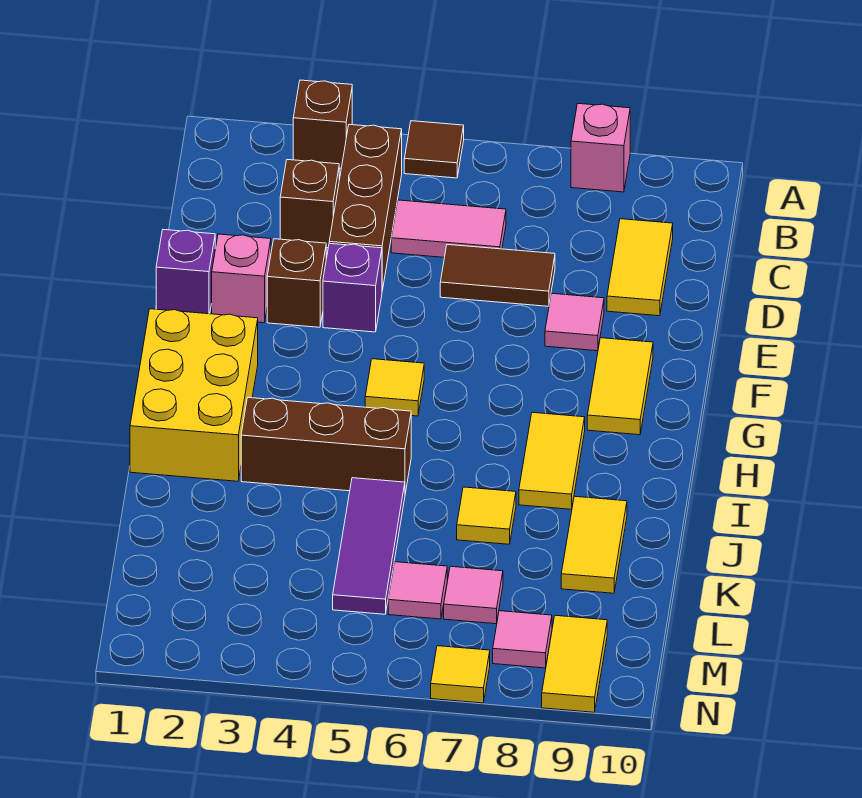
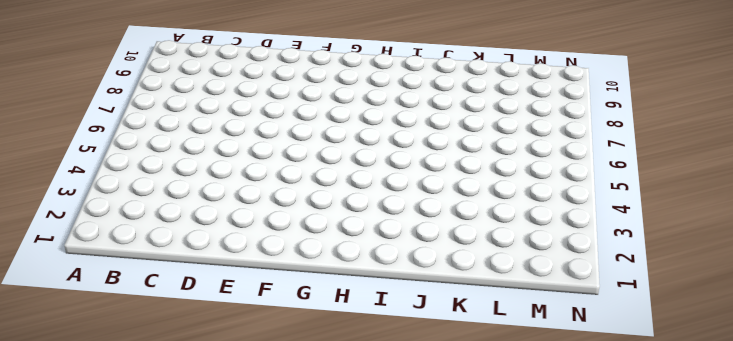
none -> brown brick A3 level 1
none -> brown tile A5 level 1
none -> pink brick A8 level 1

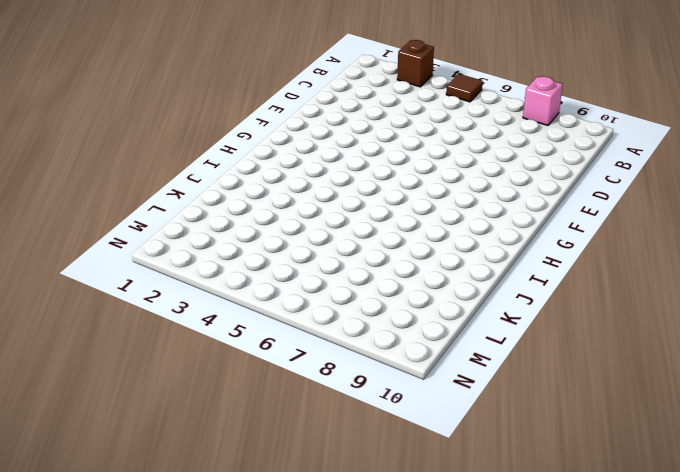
none -> brown brick B4:D4 level 1
none -> brown brick C3 level 1
none -> pink tile C5:C6 level 1

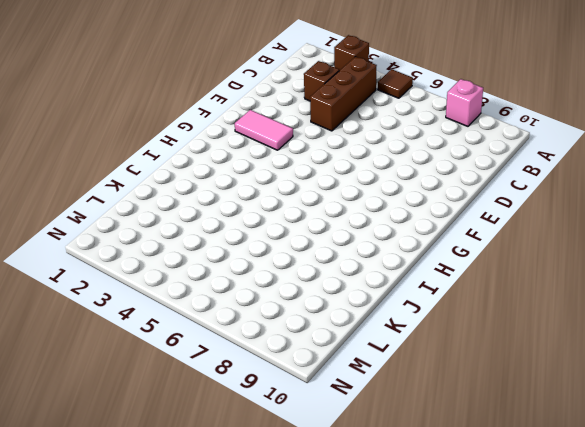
pink tile F2:F3 level 1 -> pink tile C5:C6 level 1
none -> yellow tile C9:D9 level 1
none -> brown tile D6:D7 level 1
none -> purple brick E1 level 1

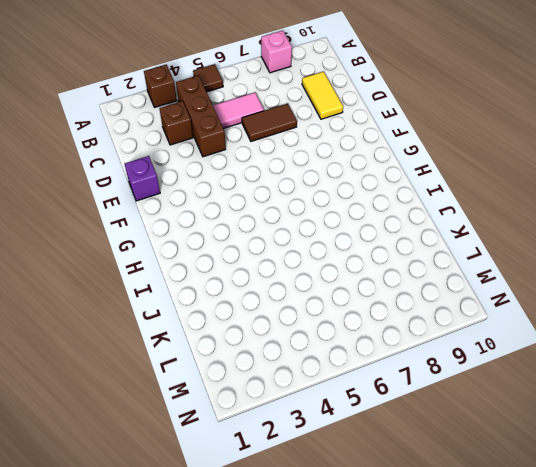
none -> pink brick E2 level 1
none -> brown brick E3 level 1
none -> purple brick E4 level 1

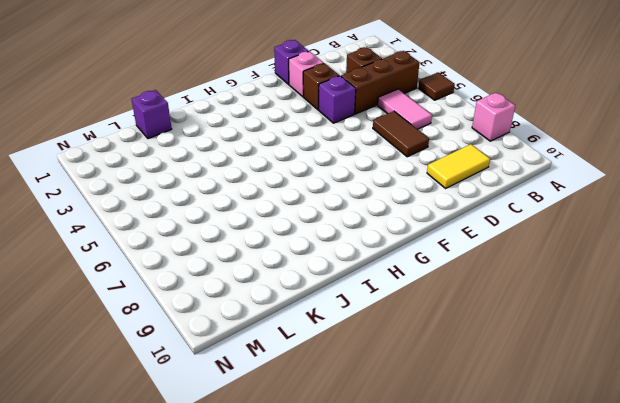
purple brick K1 level 1 -> none
none -> brown brick A3 level 1
none -> pink tile E8 level 1
none -> yellow tile F9:G9 level 1

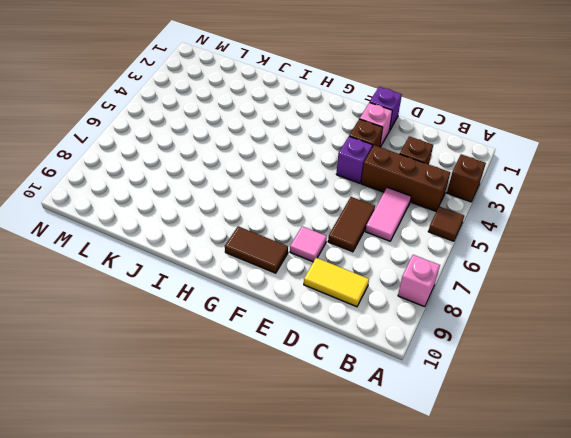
brown tile F9:G9 level 1 -> yellow tile F9:G9 level 1
none -> yellow brick G1:I2 level 1
none -> yellow tile G5 level 1
none -> yellow tile H8:I8 level 1

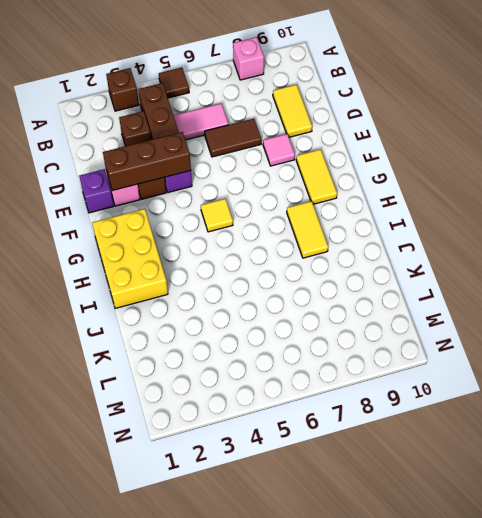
brown brick E2:E4 level 2 -> brown brick I3:I5 level 1
none -> purple tile J5:L5 level 1
none -> yellow tile J7 level 1
none -> yellow tile J9:K9 level 1

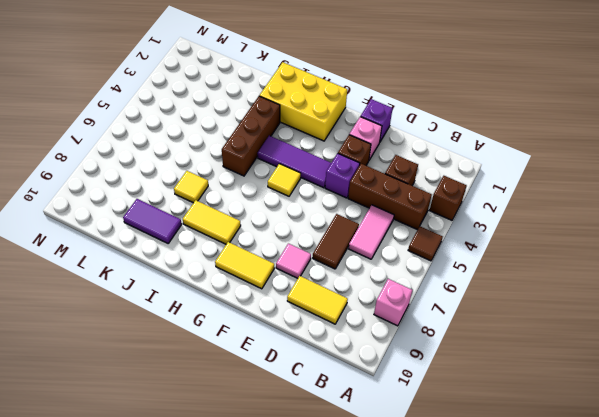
purple tile F4:H4 level 1 -> purple tile J5:L5 level 1
purple tile J9:K9 level 1 -> yellow tile J9:K9 level 1
none -> pink tile L6 level 1
none -> pink tile L7 level 1
none -> pink tile M8 level 1

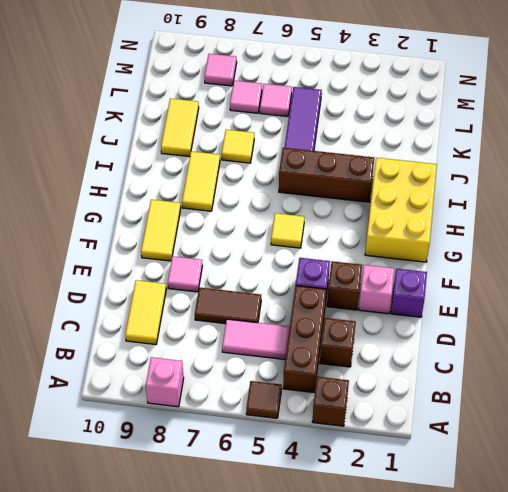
none -> yellow tile M9:N9 level 1
none -> yellow tile N7 level 1

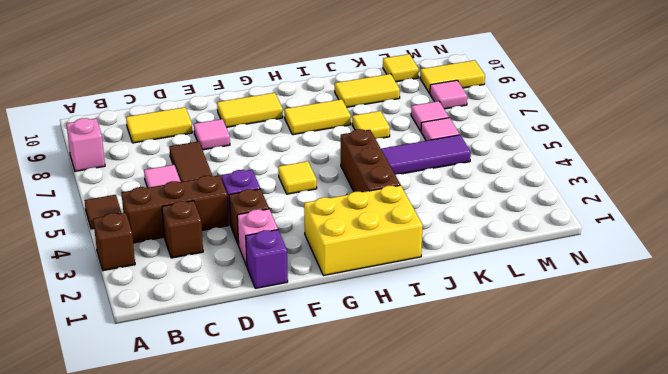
yellow tile L10 level 1 -> yellow tile N7 level 1

